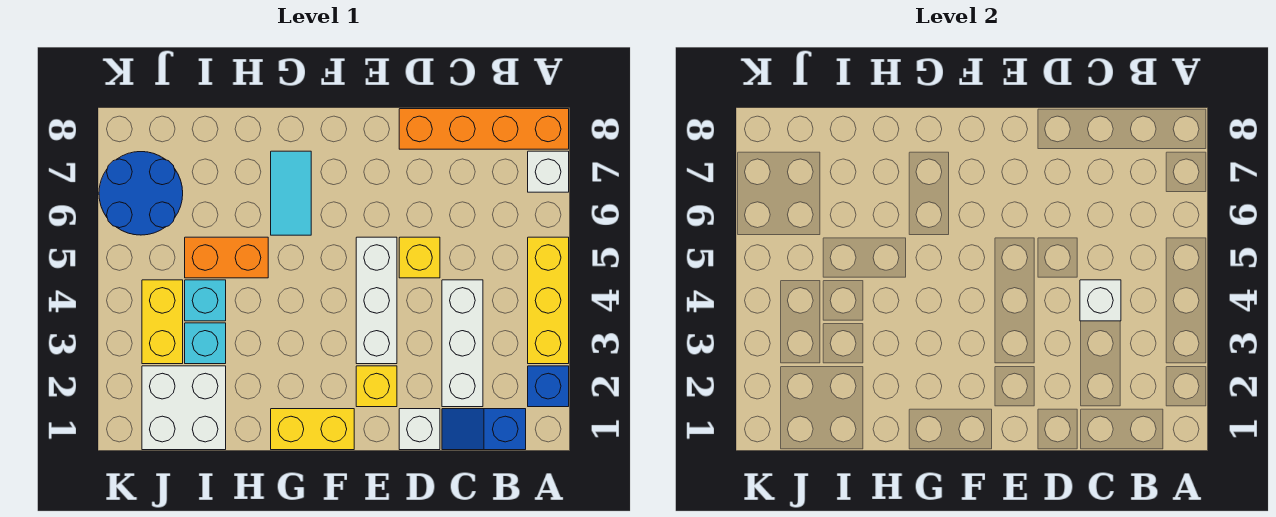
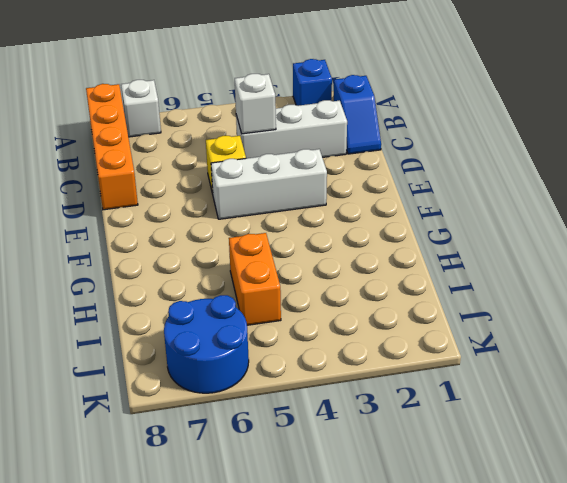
none -> yellow brick A3:A5 level 1
none -> white brick D1 level 1
none -> yellow brick E2 level 1

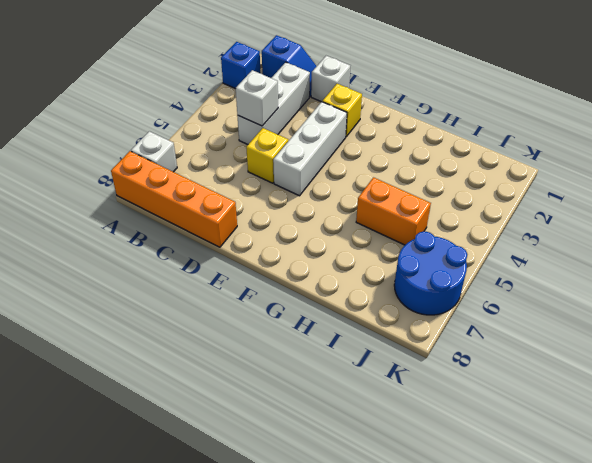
none -> yellow brick A3:A5 level 1
none -> yellow brick F1:G1 level 1
none -> cyan tile G6:G7 level 1

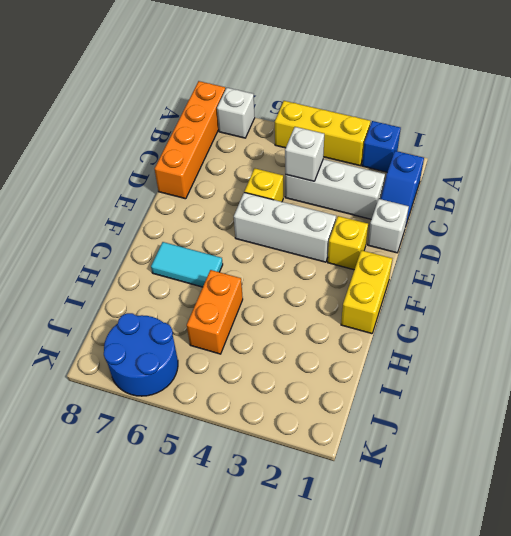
none -> white brick I1:J2 level 1
none -> cyan brick I3 level 1
none -> cyan brick I4 level 1

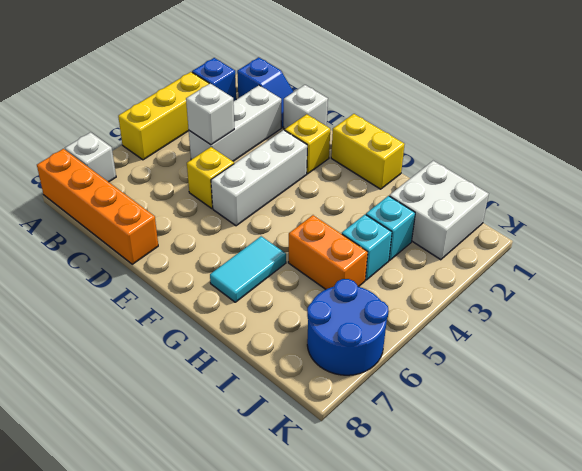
none -> yellow brick J3:J4 level 1

